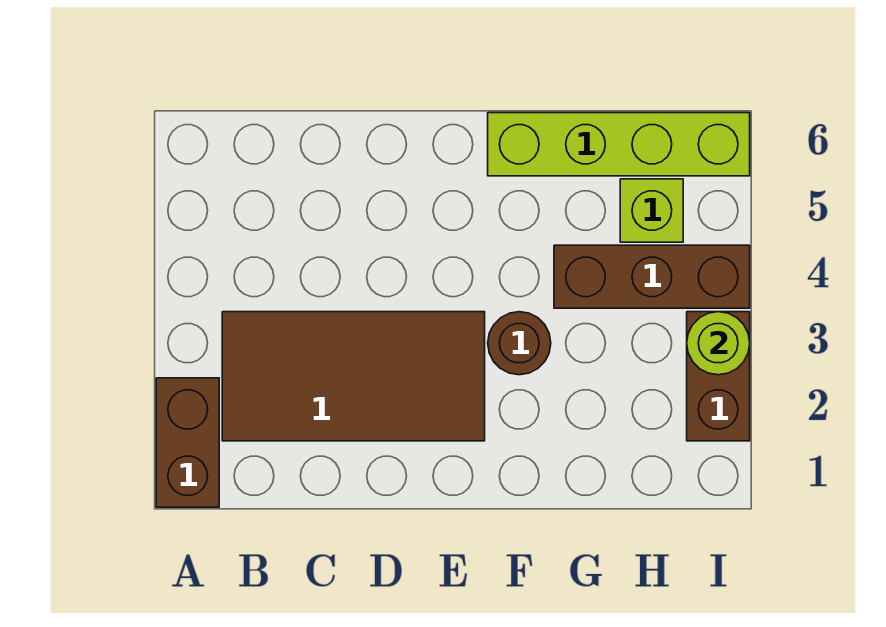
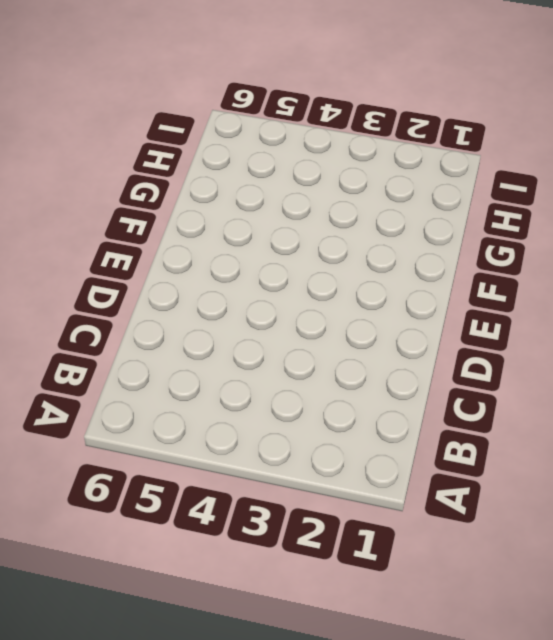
none -> brown brick A1:A2 level 1
none -> brown tile B2:E3 level 1

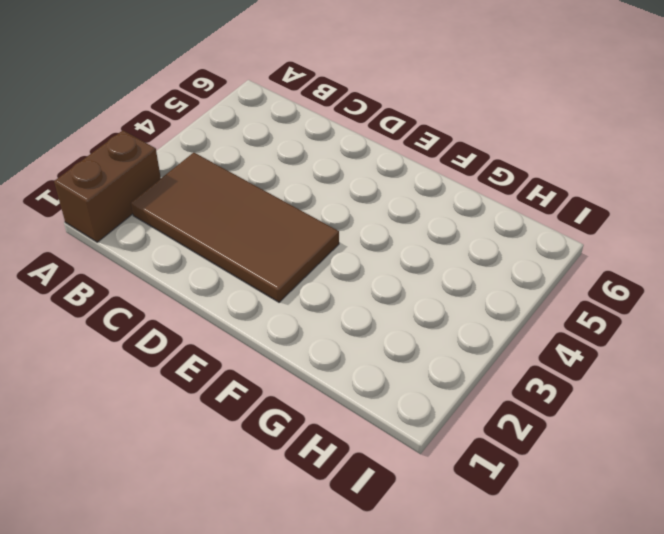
none -> brown round brick F3 level 1
none -> lime brick F6:I6 level 1

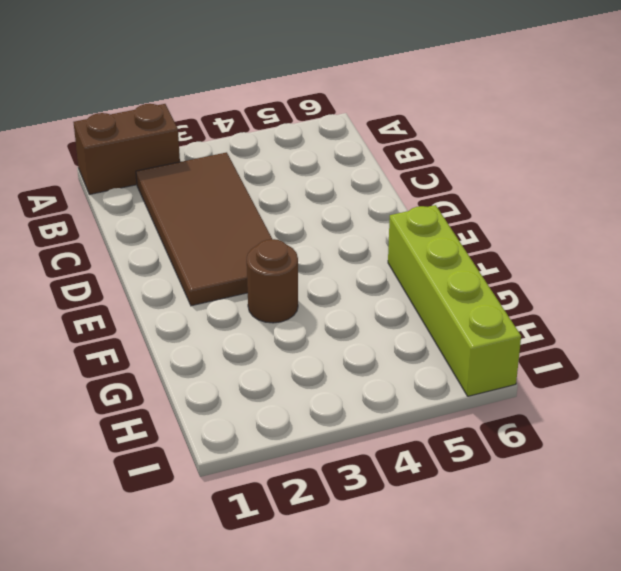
none -> brown brick G4:I4 level 1
none -> lime brick H5 level 1

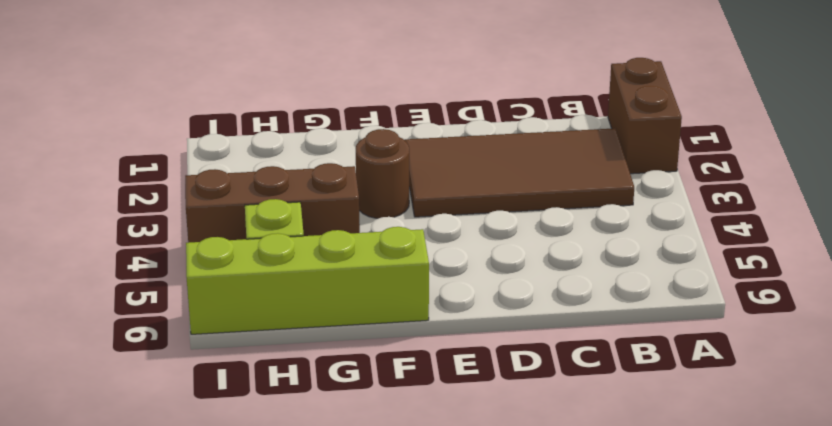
none -> brown brick I2:I3 level 1
none -> lime round brick I3 level 2

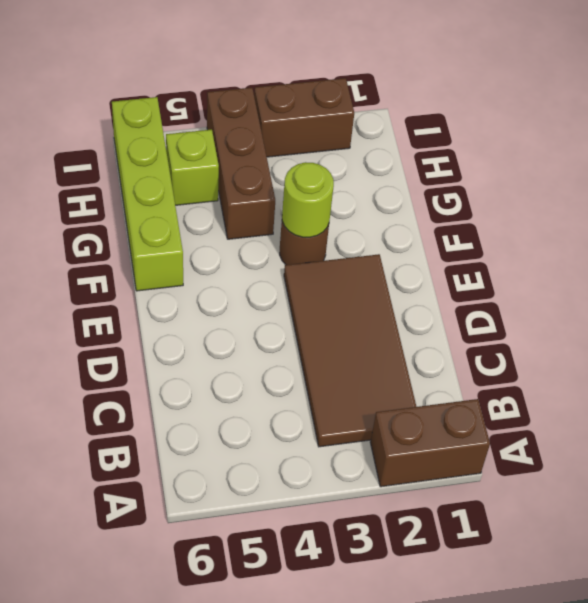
lime round brick F3 level 2 -> lime round brick I3 level 2

